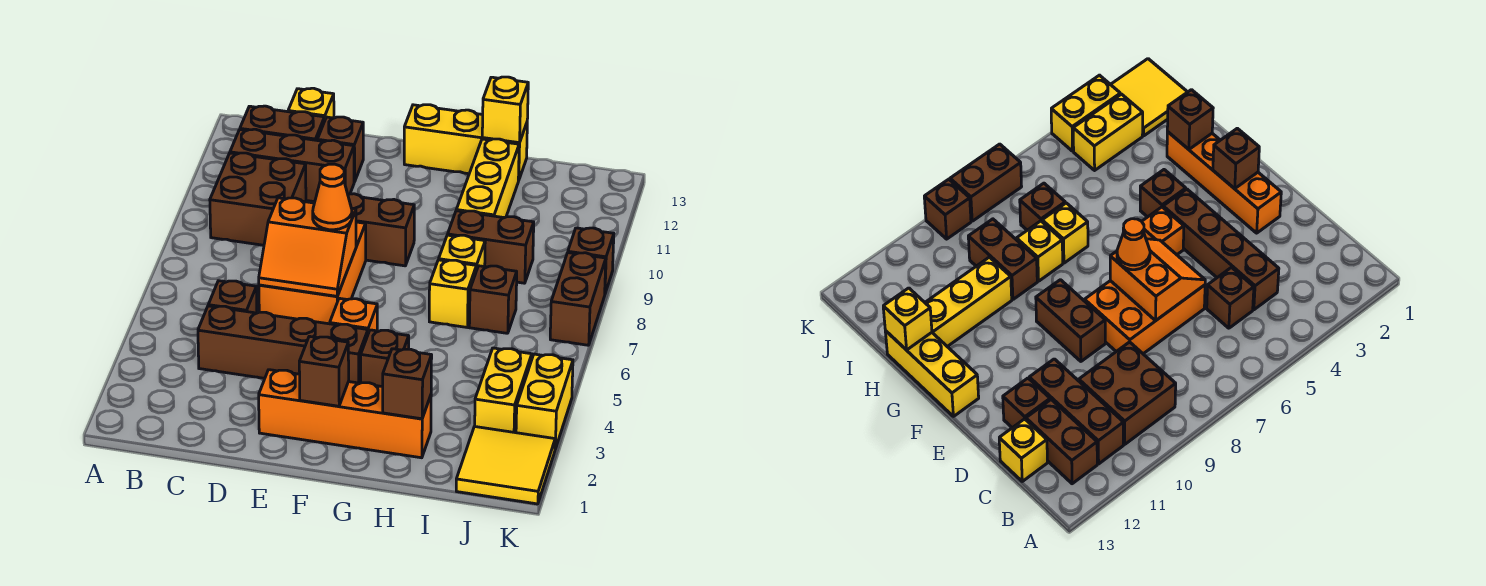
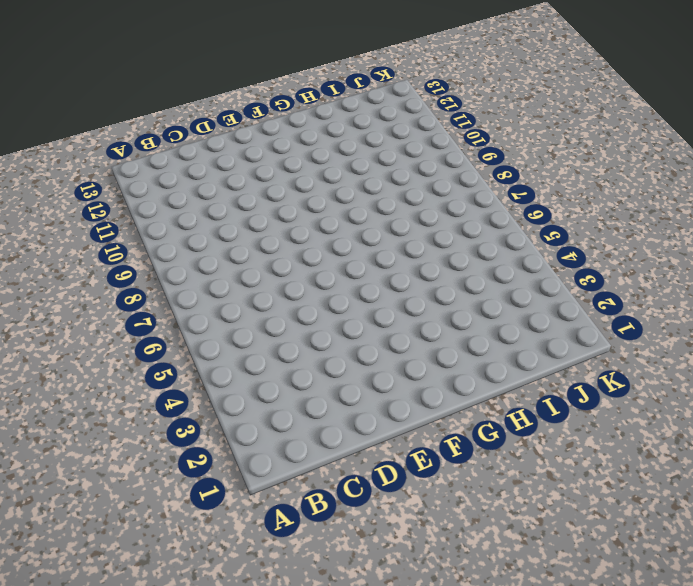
none -> brown brick B9:C10 level 1
none -> brown brick B11:D11 level 1
none -> brown brick B12:C12 level 1

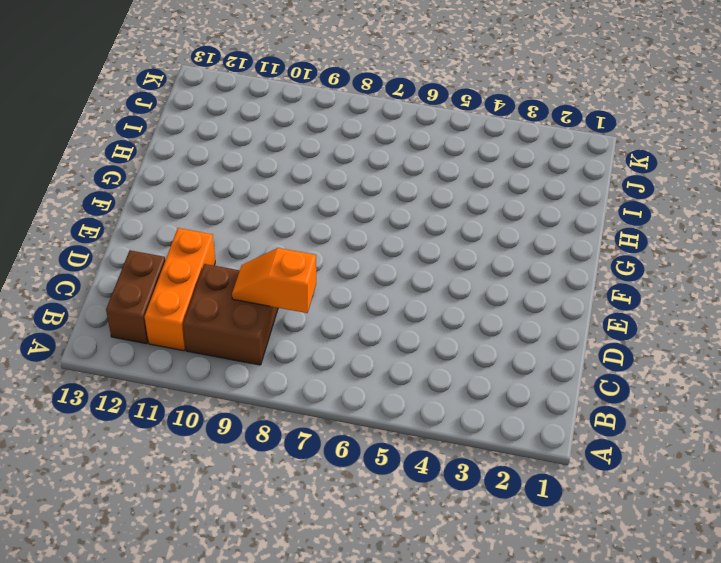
orange brick B11:D11 level 1 -> brown brick B11:D11 level 1
orange slope C8:C9 level 2 top 8 -> none
none -> brown brick C4:F4 level 1
none -> brown brick C5 level 1
none -> yellow brick C13 level 1

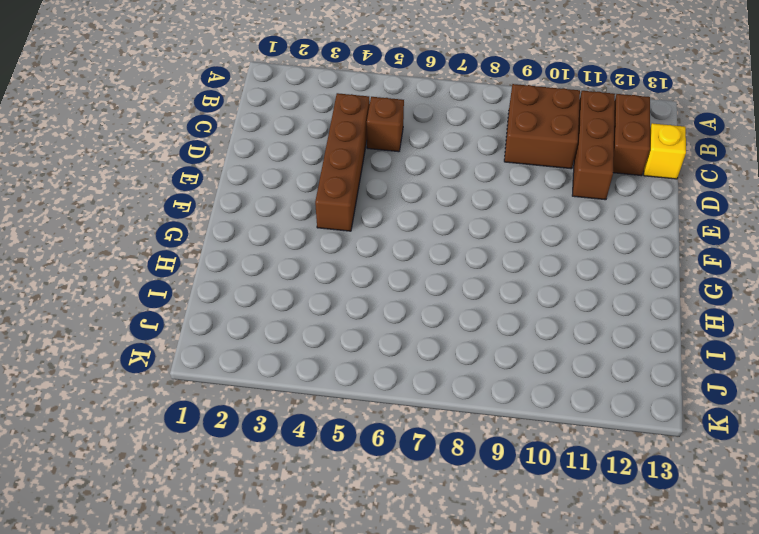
none -> orange brick D6:E8 level 1
none -> brown brick D12 level 1
none -> orange brick E2:H2 level 1

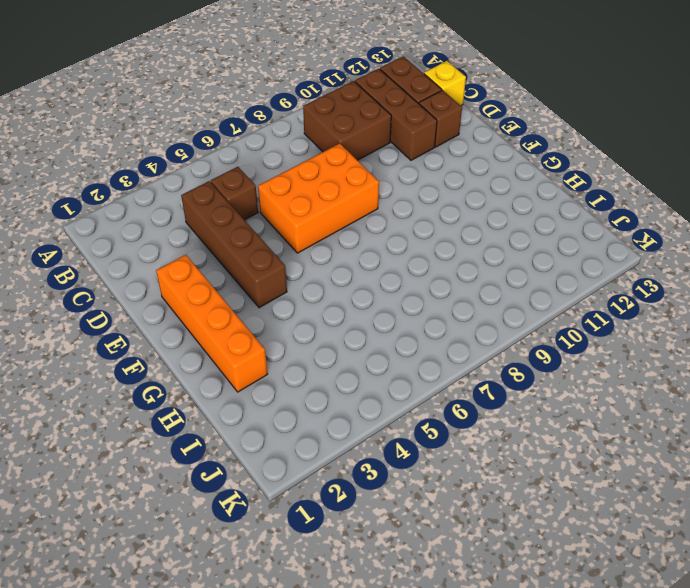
none -> brown brick E9:F9 level 1
none -> orange brick F5 level 1
none -> yellow brick F13:H13 level 1

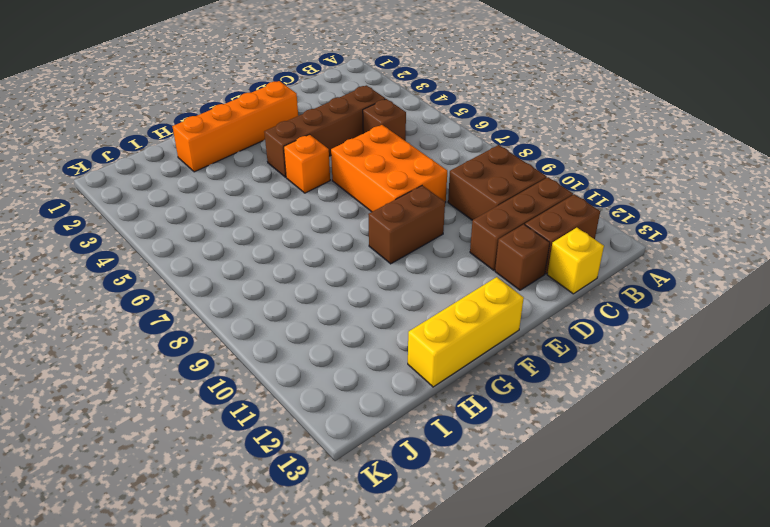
none -> brown brick G4 level 1
none -> yellow brick H7 level 1
none -> yellow brick H8 level 1

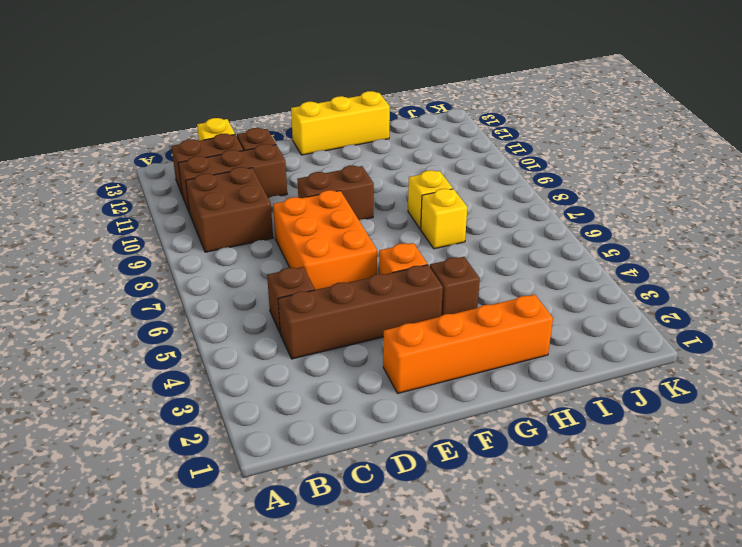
none -> brown brick H9:I9 level 1
none -> yellow brick H10:H12 level 1
none -> brown brick I7 level 1

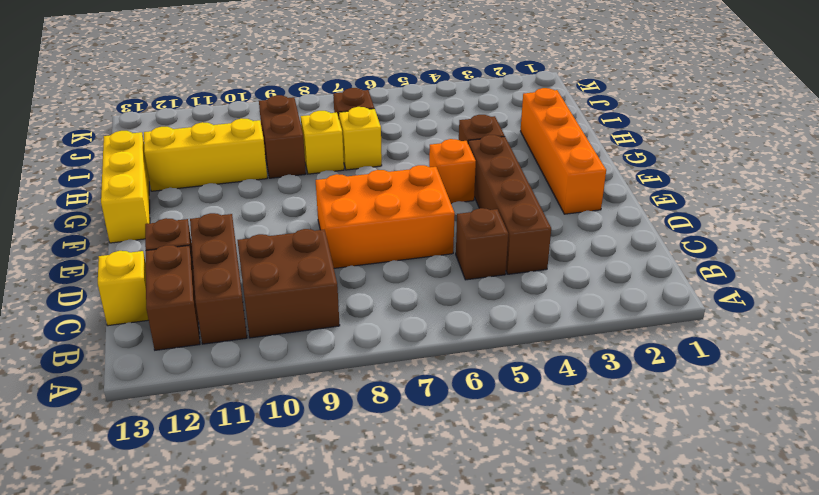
none -> brown brick E9:F9 level 1
none -> yellow tile J1:K2 level 1
none -> yellow brick J3:J4 level 1

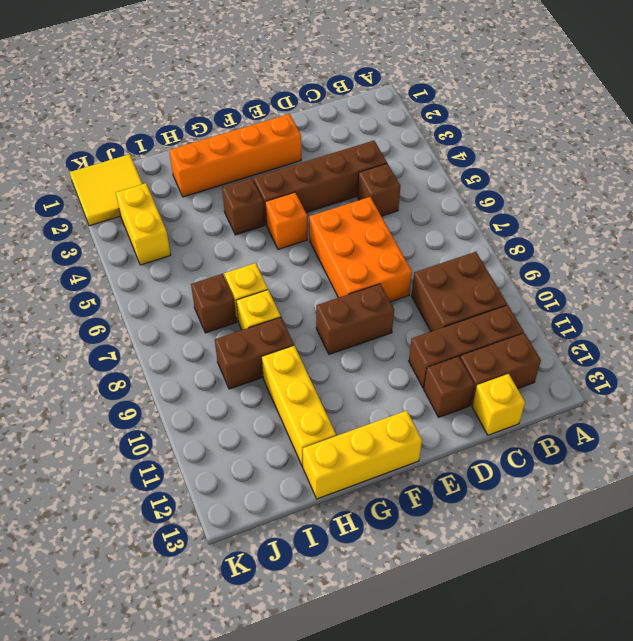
none -> yellow brick K3:K4 level 1
none -> brown brick K7:K8 level 1
none -> brown brick K9 level 1

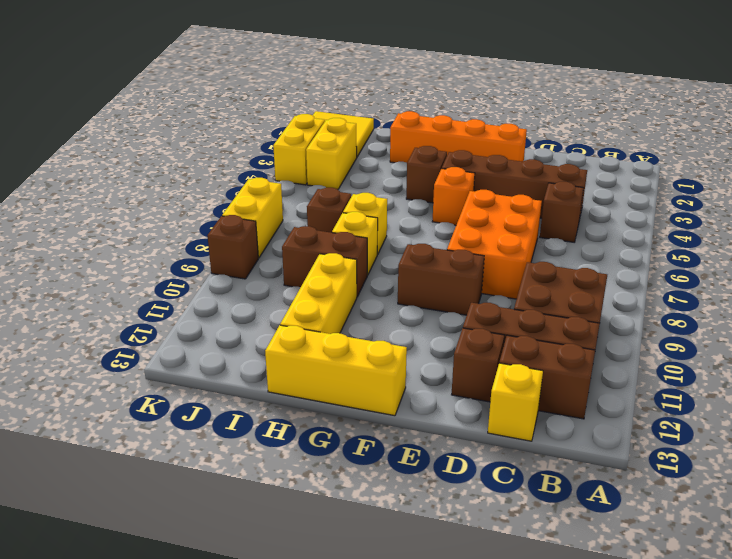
yellow brick K7:K8 level 1 -> brown brick K7:K8 level 1
none -> orange slope D6:E7 level 2 top 7
none -> brown brick F2 level 2
none -> brown brick H2 level 2

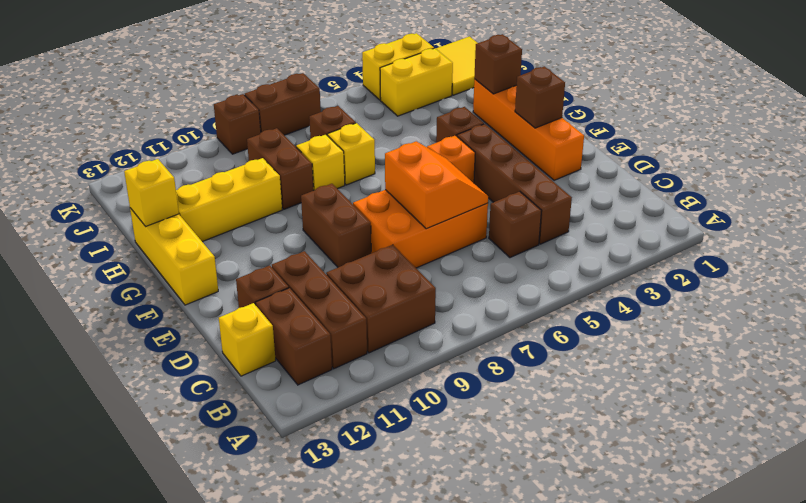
none -> orange cone E7 level 3

